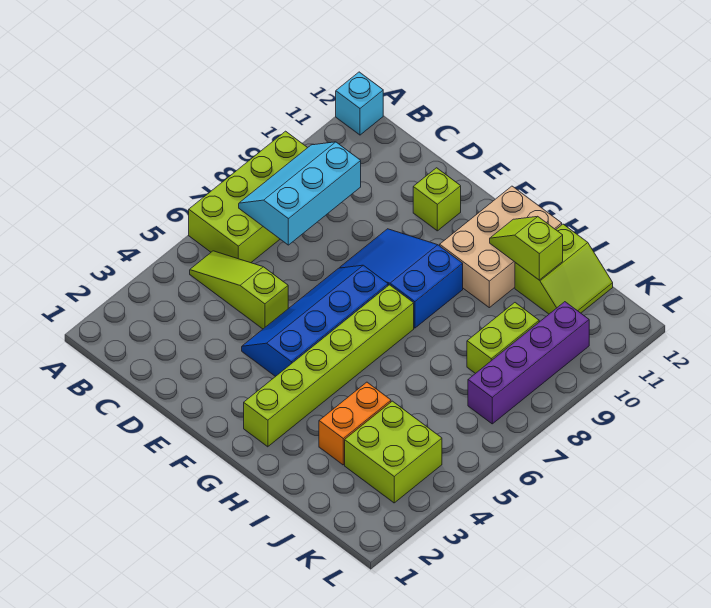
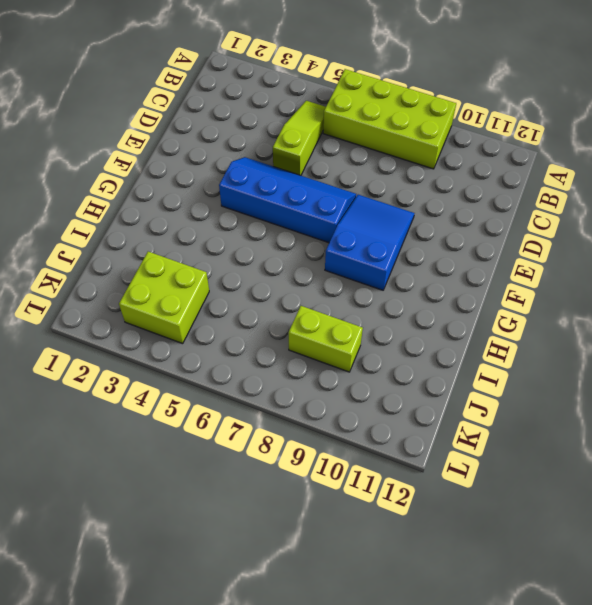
none -> cyan brick A12 level 1
none -> lime brick E11 level 1
none -> lime brick G2:G7 level 1

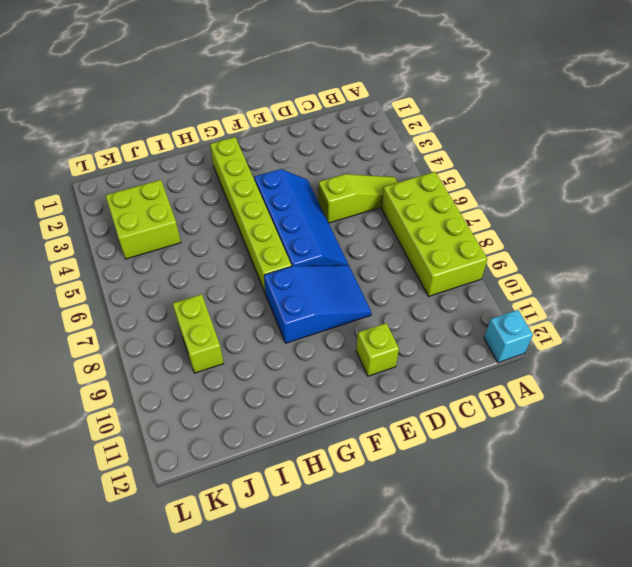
none -> tan brick G10:H12 level 1
none -> orange brick I3:I4 level 1
none -> lime slope I11:J12 level 1 top I

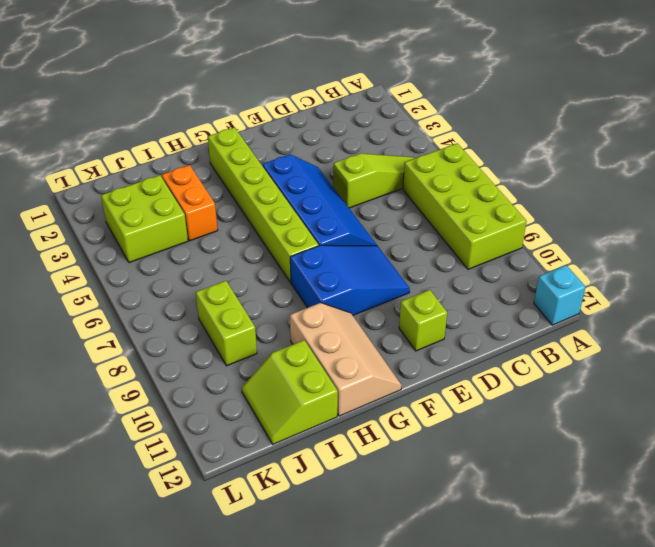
tan slope G10:H12 level 1 top H -> tan brick G10:H12 level 1
none -> purple brick K7:K10 level 1
none -> cyan slope B7:C9 level 2 top C
none -> lime slope H11:I11 level 2 top I

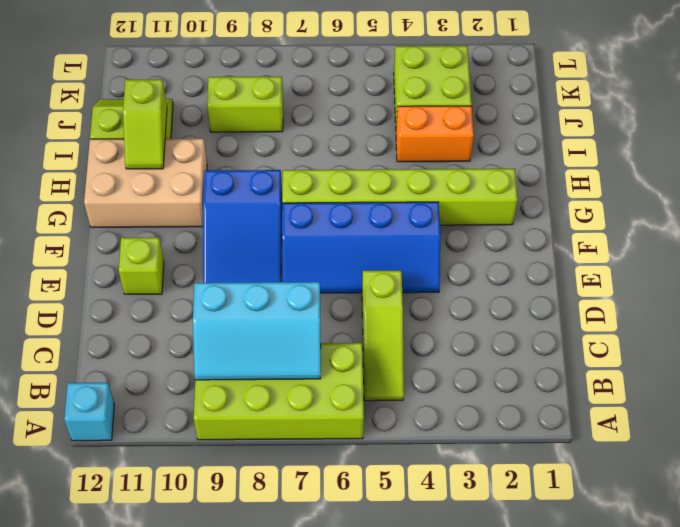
none -> purple brick K7:K10 level 1

